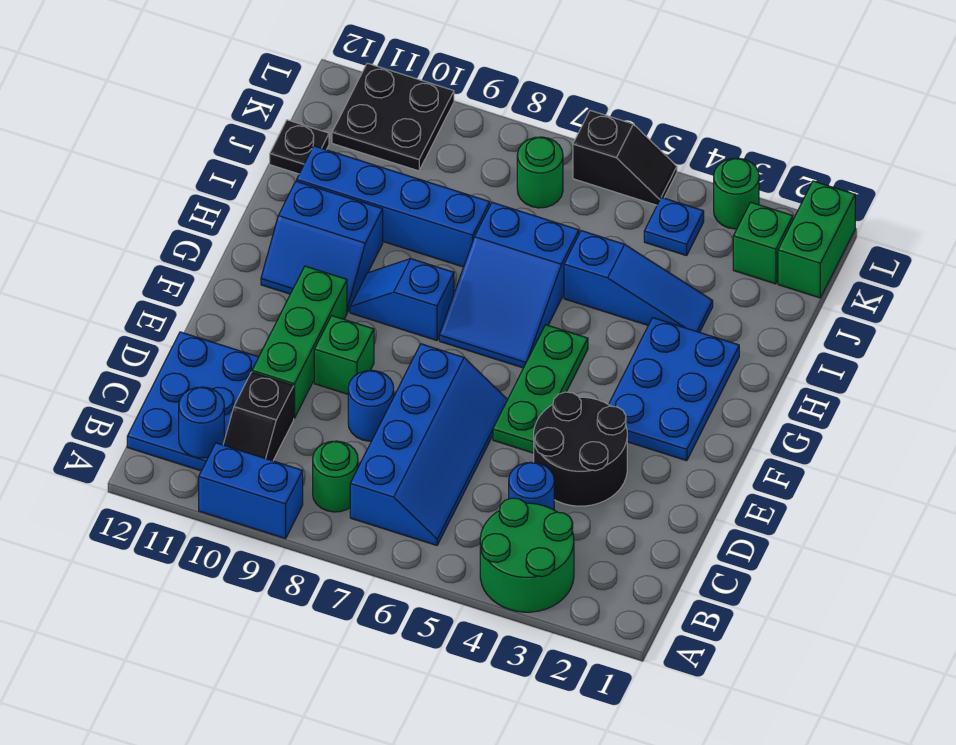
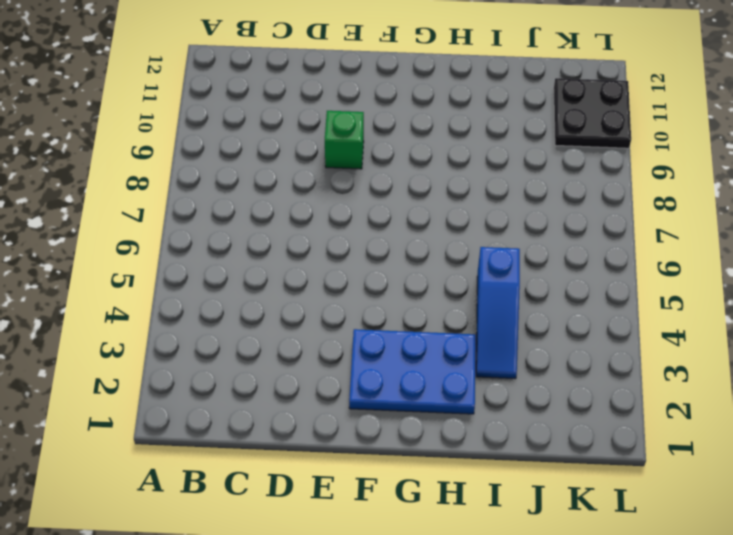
none -> green round brick A3:B4 level 1
none -> blue brick A9:A10 level 1
none -> blue slope B6:E7 level 1 top 7

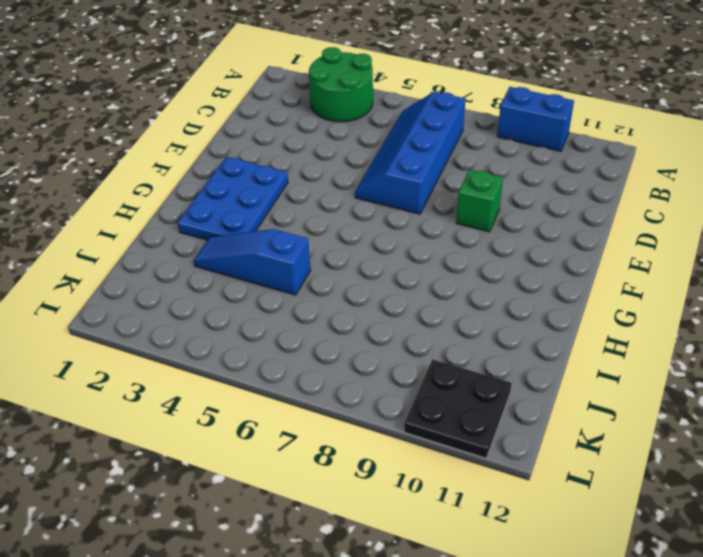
none -> green round brick B8 level 1
none -> black slope B10:C10 level 1 top C
none -> blue plate B11:D12 level 1

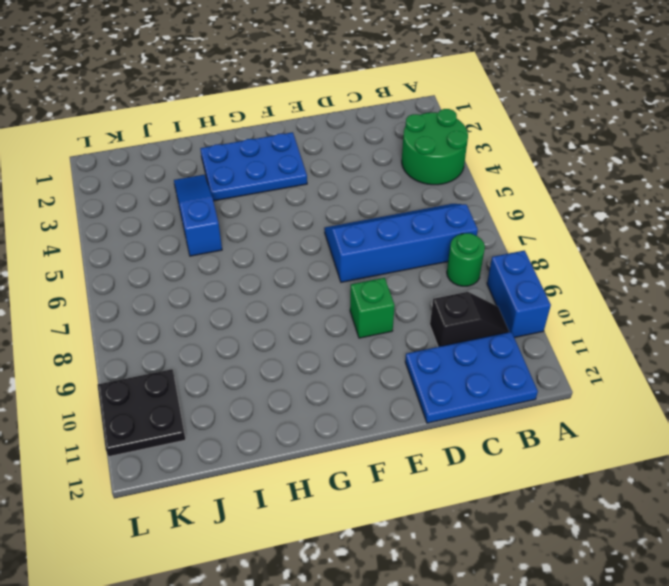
none -> blue round brick C4 level 1
none -> black round brick D3:E4 level 1
none -> blue round brick D8 level 1

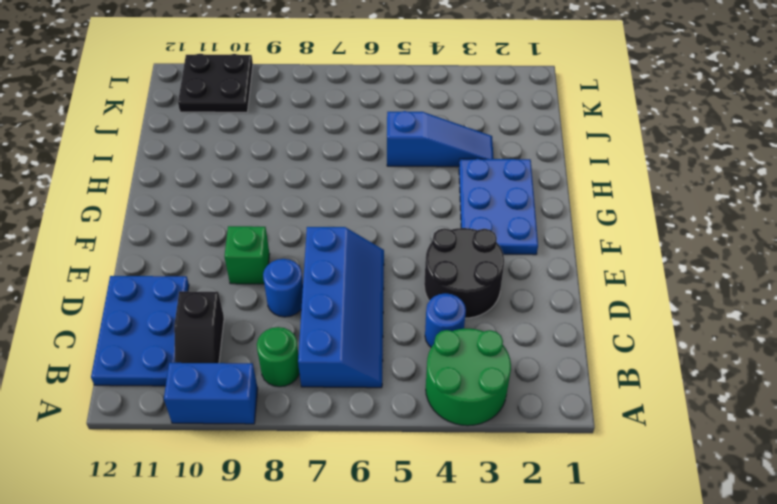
none -> green brick D10:F10 level 1
none -> green plate E5:G5 level 1
none -> blue slope G6:I7 level 1 top I

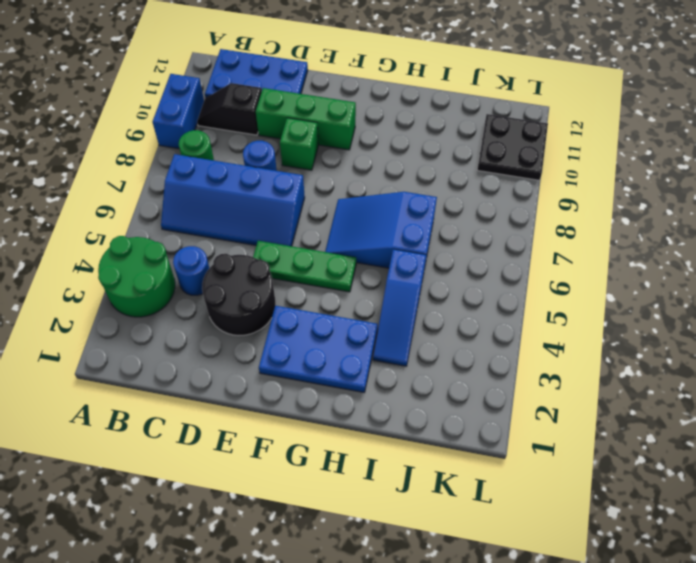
none -> blue slope G8:G9 level 1 top 8
none -> blue slope G10:H11 level 1 top H
none -> blue brick I8:I11 level 1

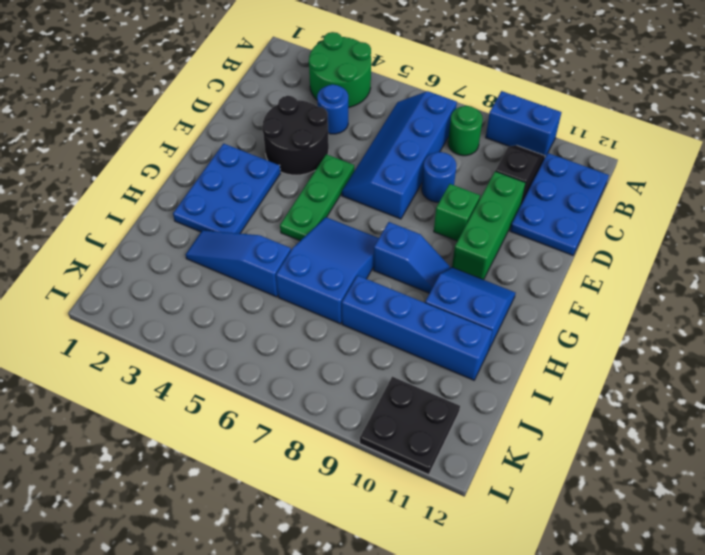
none -> black plate J12 level 1
none -> green brick K1:L1 level 1
none -> green brick K2 level 1

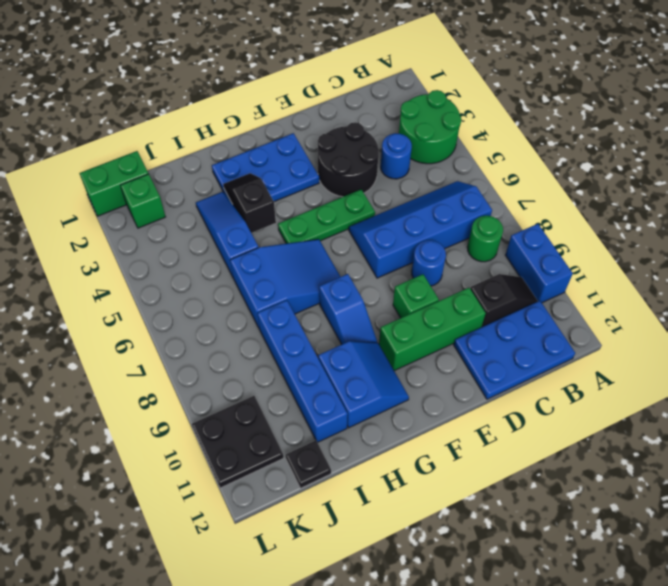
black slope H3:H4 level 2 top 4 -> black slope L5:L6 level 1 top 6
none -> blue plate K4 level 1
none -> green round brick K7 level 1
none -> green round brick L3 level 1

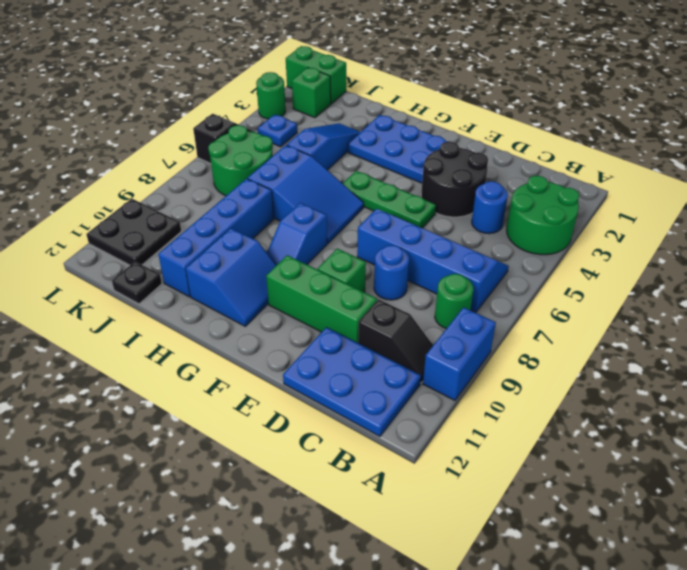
green round brick J6:K7 level 1 -> green round brick K7 level 1
none -> blue round brick B11 level 2

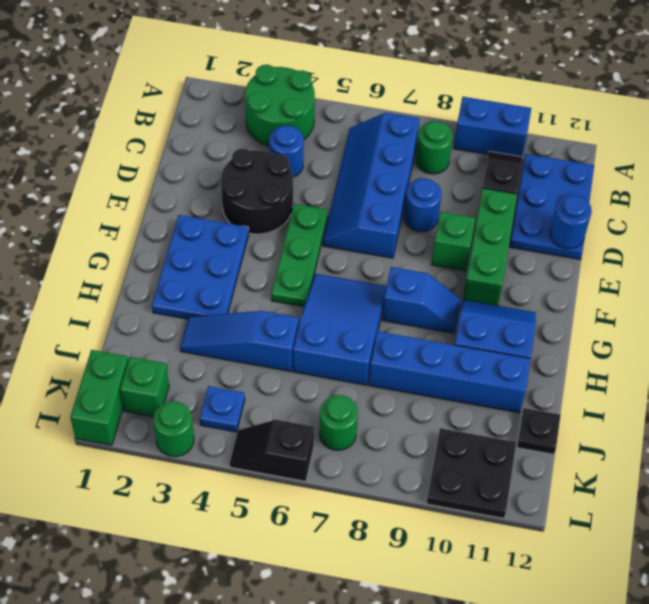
blue round brick D12 level 2 -> blue round brick B11 level 2

